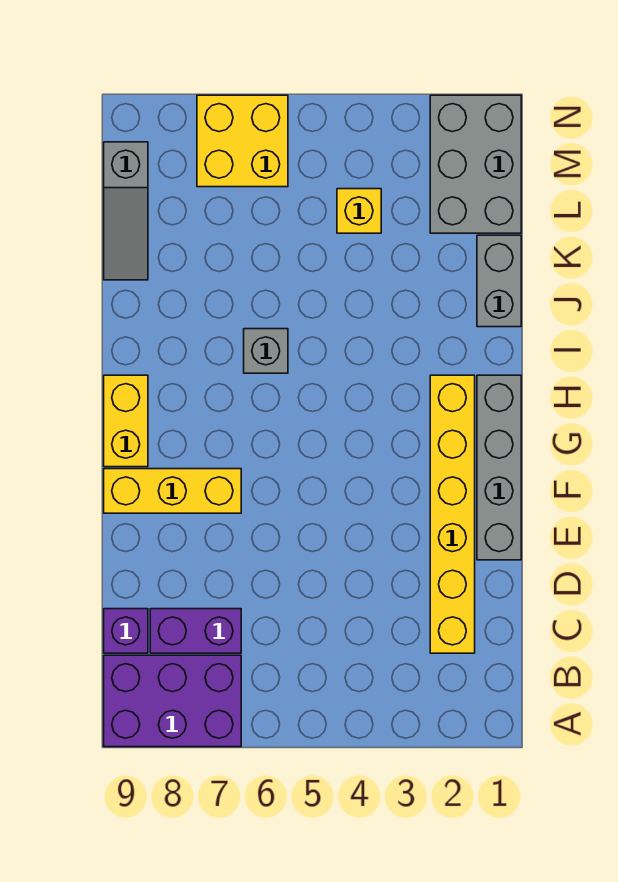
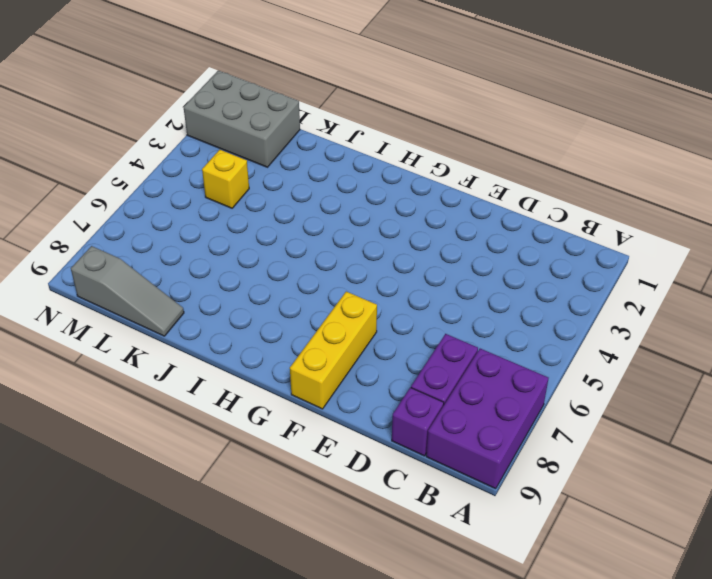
none -> yellow brick C2:H2 level 1
none -> grey brick E1:H1 level 1
none -> yellow brick G9:H9 level 1

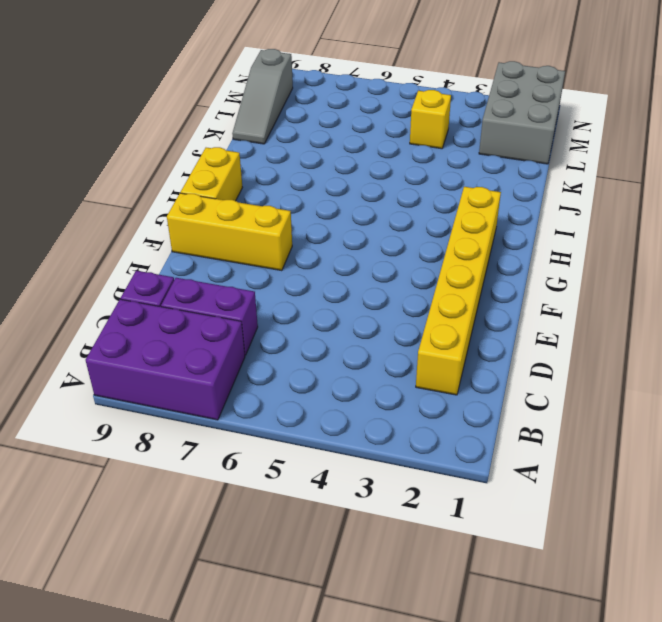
none -> grey brick E1:H1 level 1
none -> grey brick I6 level 1
none -> grey brick J1:K1 level 1

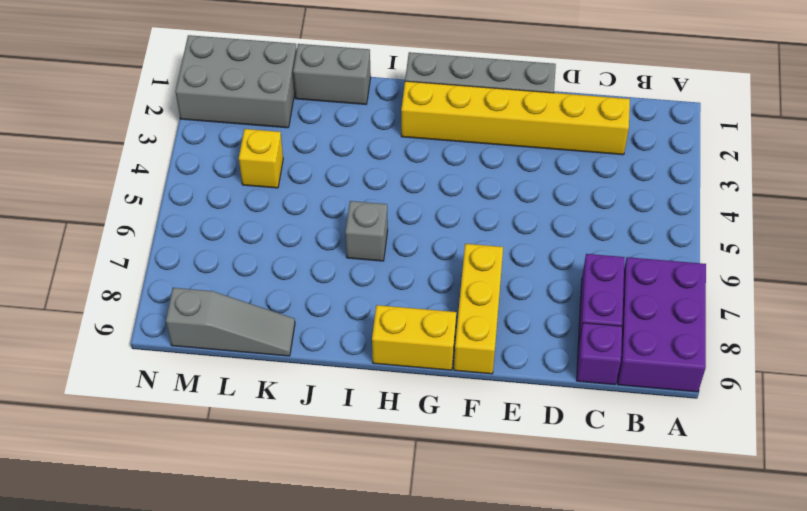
none -> yellow brick M6:N7 level 1

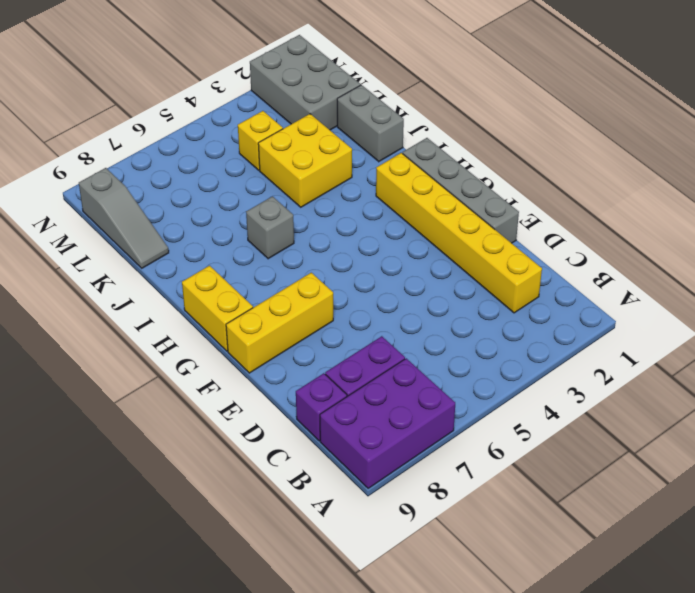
yellow brick J3:K4 level 1 -> yellow brick M6:N7 level 1

